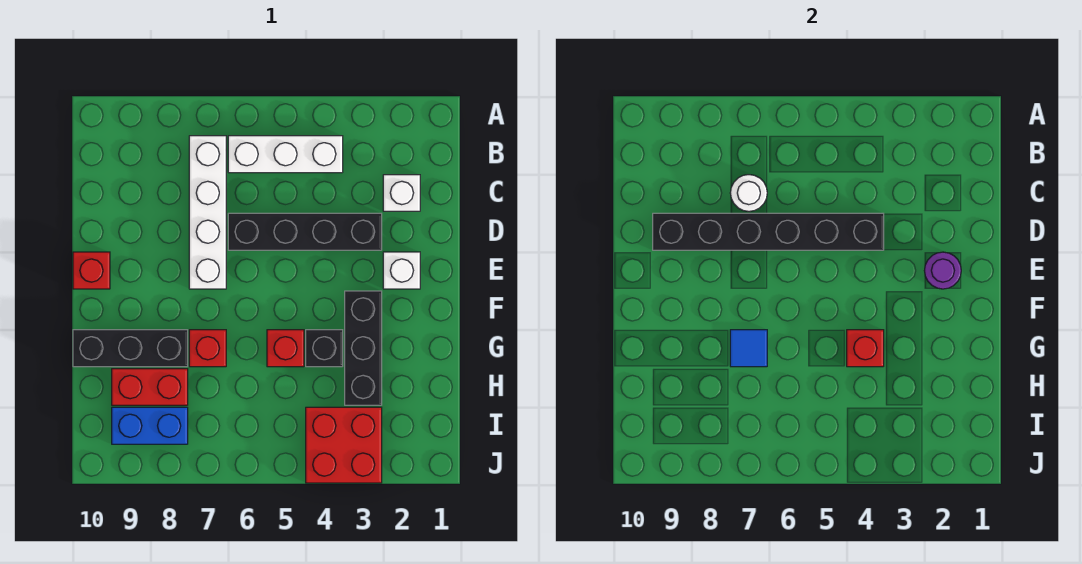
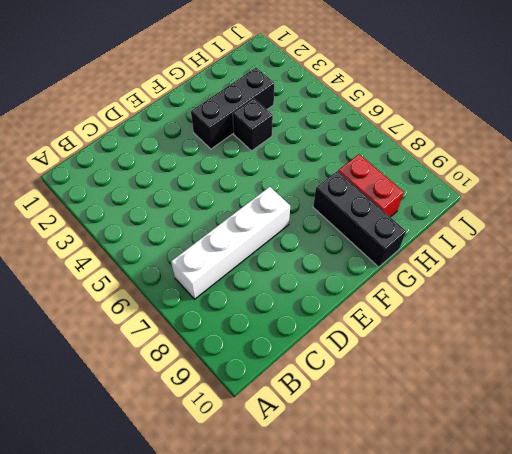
none -> white brick B4:B6 level 1
none -> white brick C2 level 1
none -> black brick D3:D6 level 1

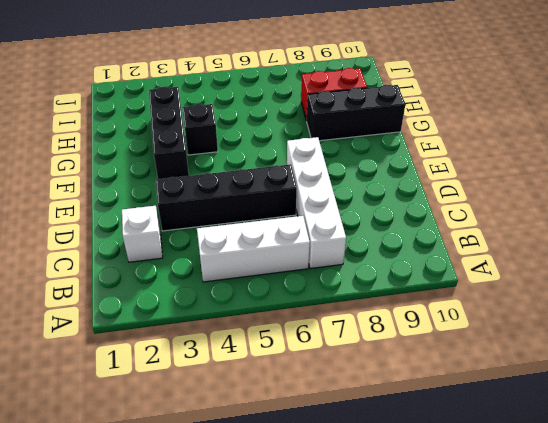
none -> white brick E2 level 1
none -> red brick E10 level 1
none -> red brick G5 level 1

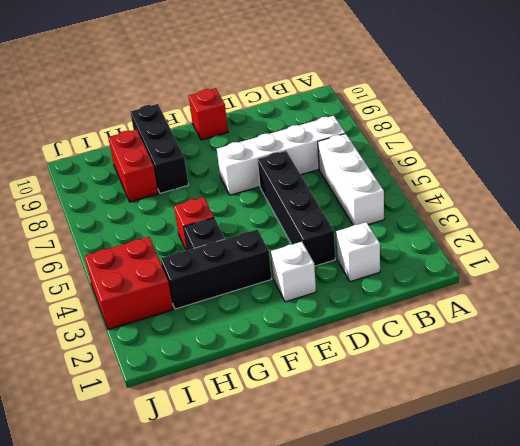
none -> red brick G7 level 1
none -> blue brick I8:I9 level 1
none -> white round brick C7 level 2

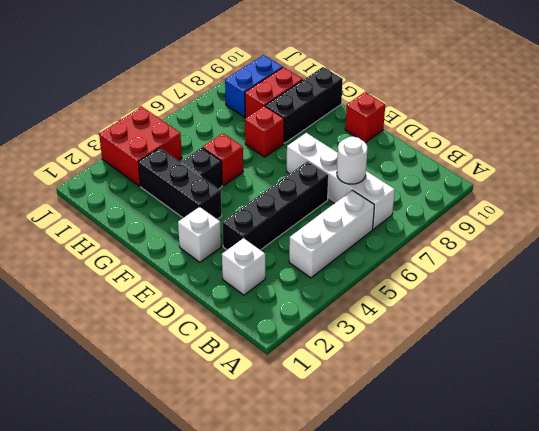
none -> black brick D4:D9 level 2
none -> purple round brick E2 level 2
none -> red brick G4 level 2

